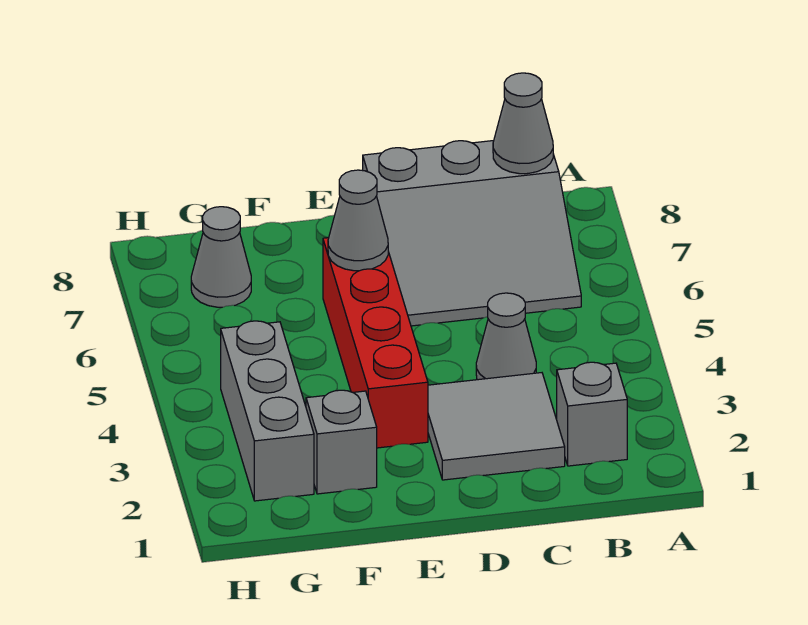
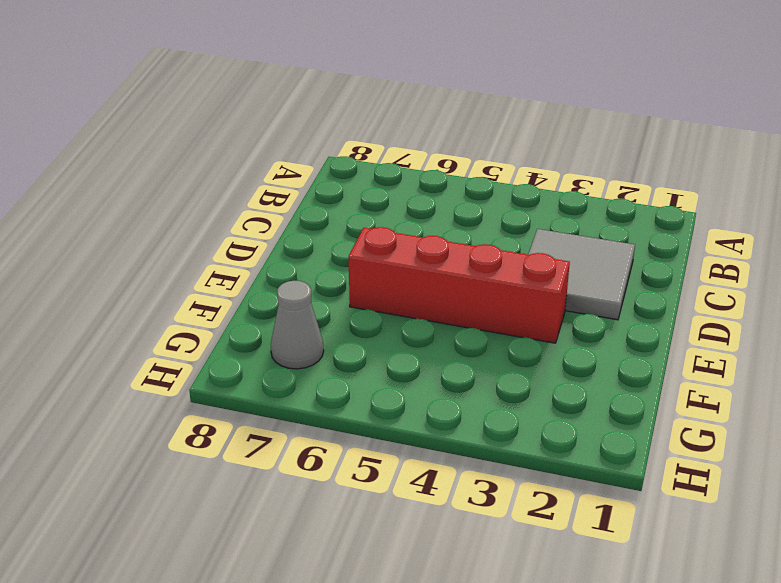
none -> grey brick B2 level 1
none -> grey slope B6:D8 level 1 top 8

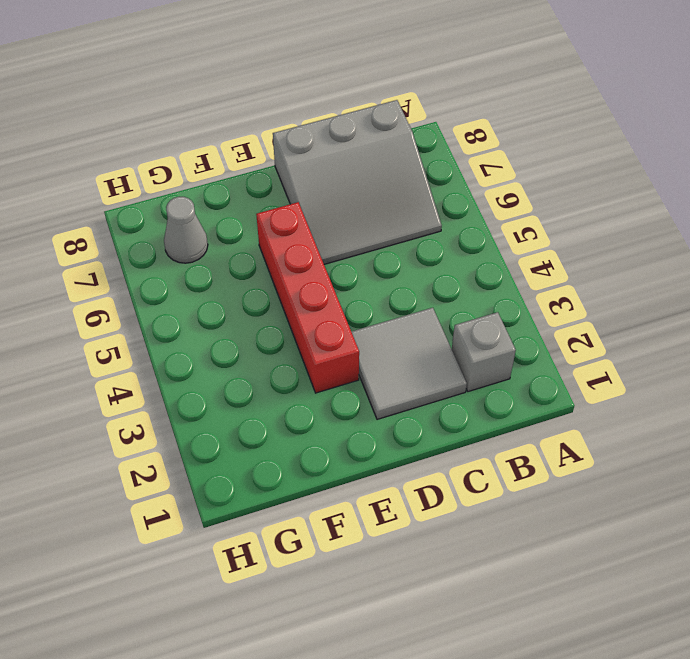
none -> grey cone C4 level 1
none -> grey brick F2 level 1

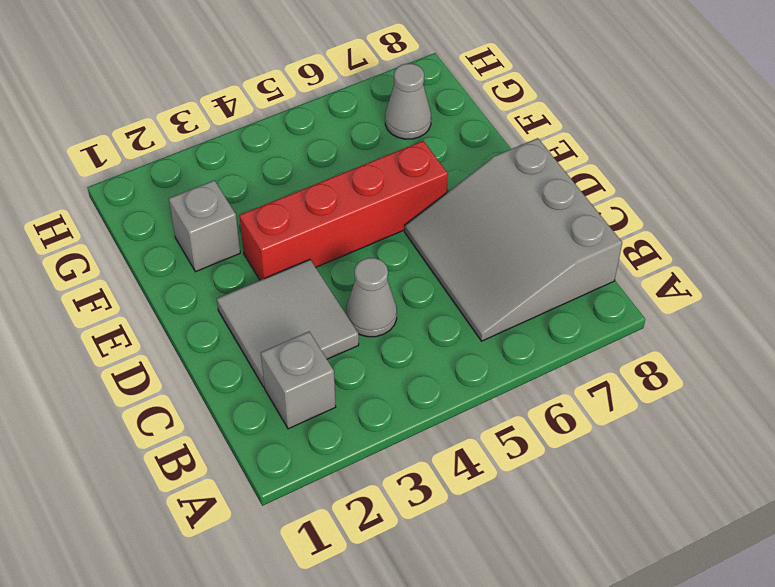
none -> grey brick G2:G4 level 1
none -> grey cone B8 level 2

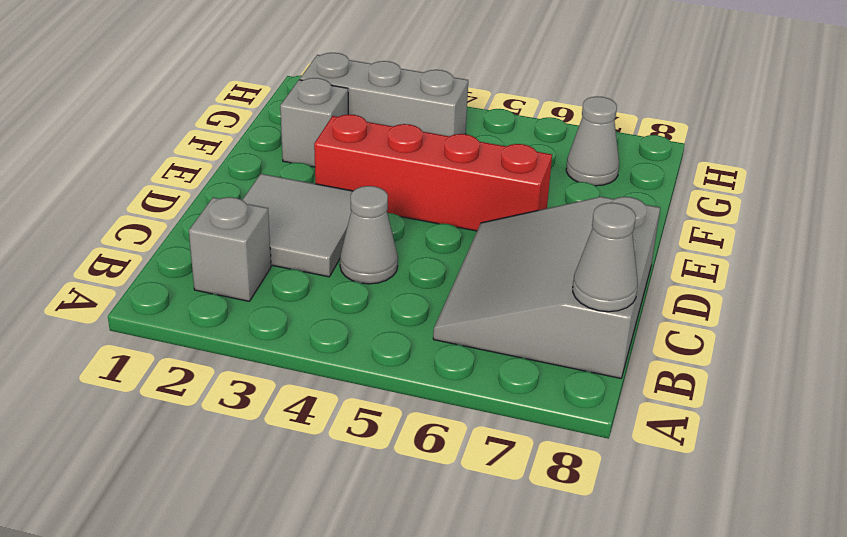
none -> grey cone E6 level 2

